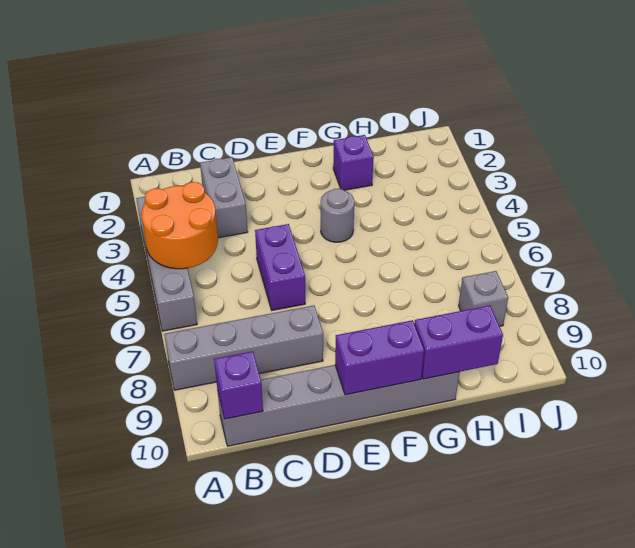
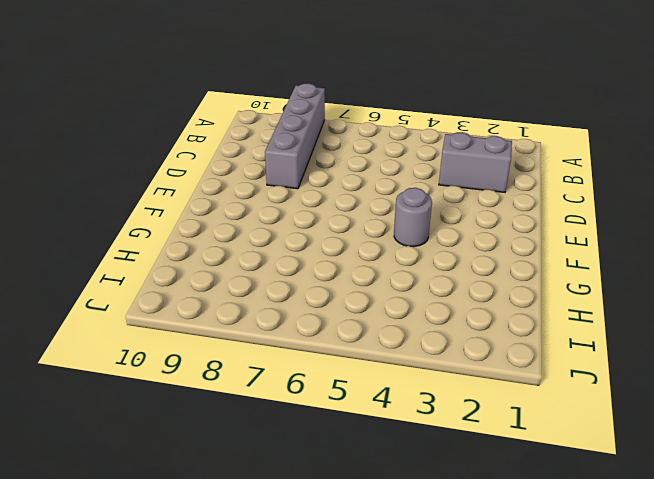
none -> grey brick A3:A6 level 1
none -> grey brick B10:G10 level 1
none -> purple brick D5:D6 level 1

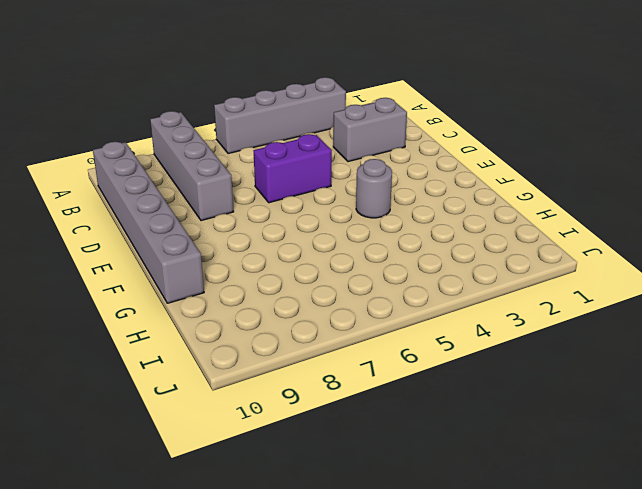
none -> purple brick G2 level 1
none -> grey brick I8 level 1
none -> orange round brick A4:B5 level 2

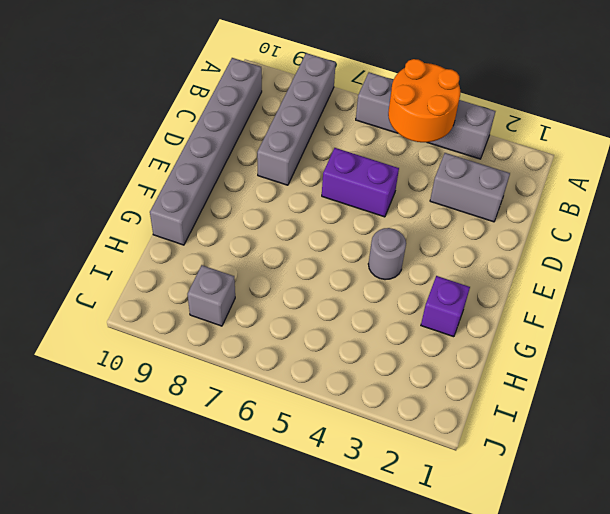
none -> purple brick B10 level 2
none -> purple brick E10:F10 level 2
none -> purple brick G10:H10 level 2

